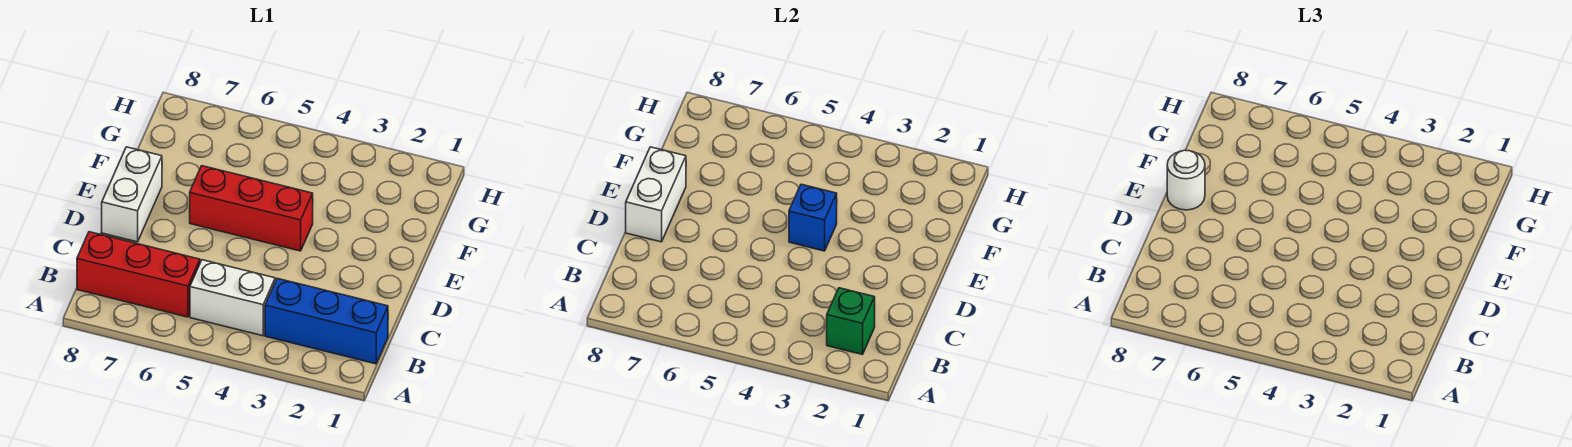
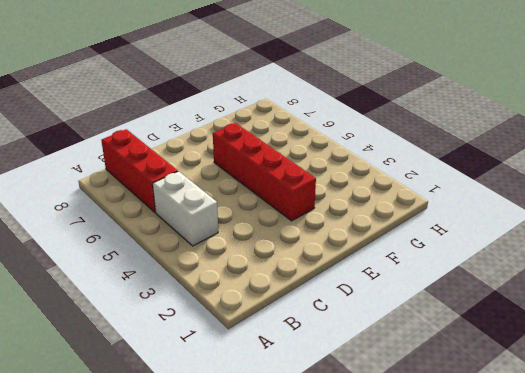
red brick E3:E6 level 1 -> red brick E4:E6 level 1
none -> blue brick B1:B3 level 1
none -> white brick D8:E8 level 1

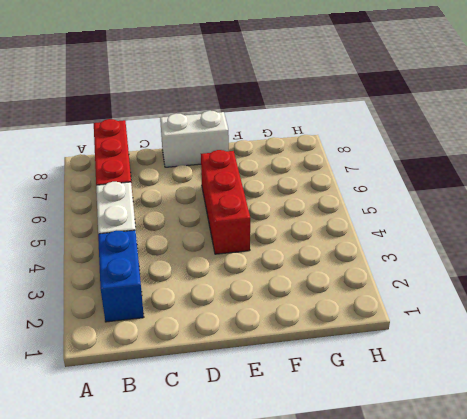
blue brick B2:B3 level 1 -> blue brick B1:B3 level 1
none -> green brick B2 level 2
none -> white brick D8:E8 level 2

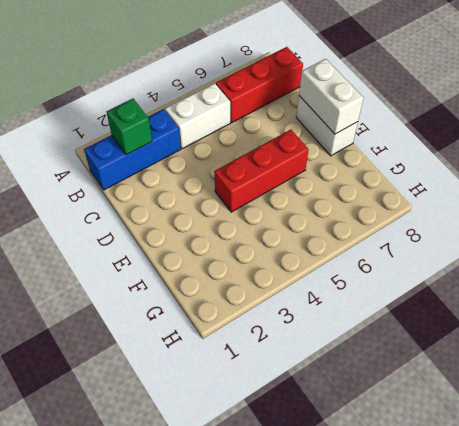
none -> blue brick E4 level 2
none -> white round brick E8 level 3

